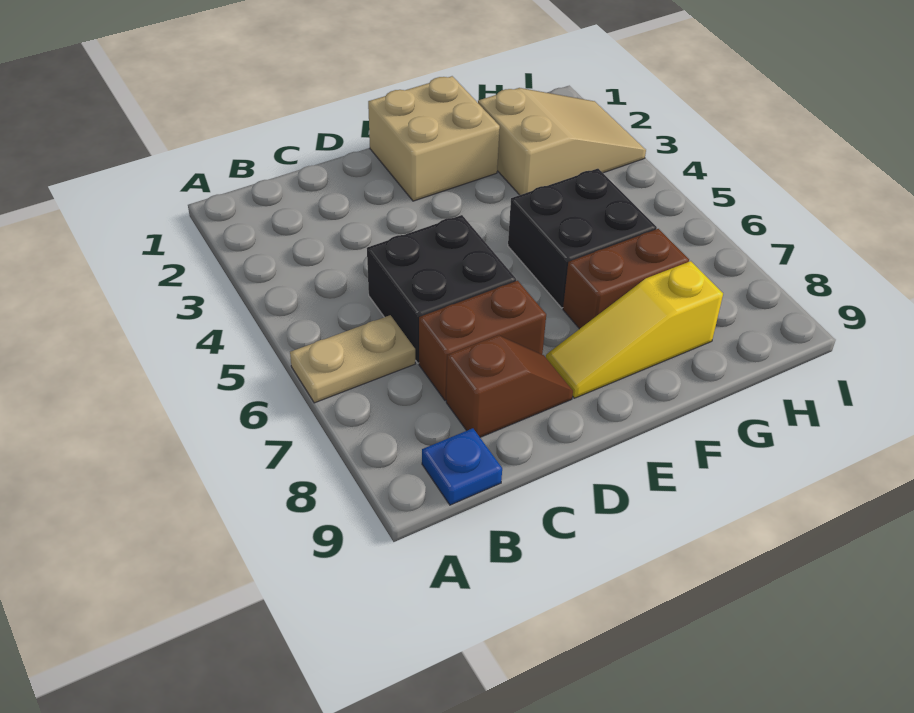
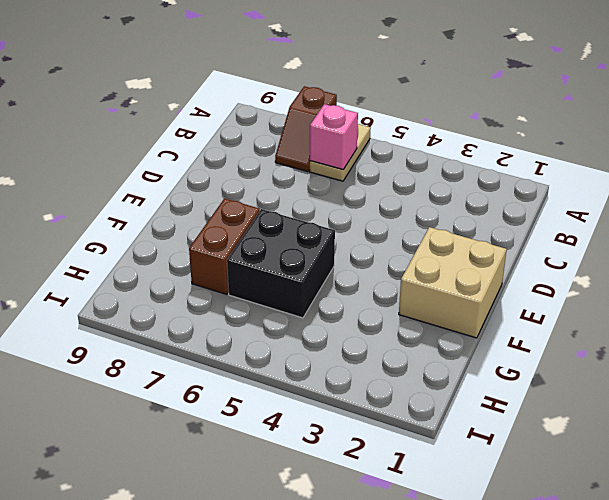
brown slope A7:B7 level 1 top A -> brown slope C8:D8 level 1 top C
pink brick B6 level 2 -> none
none -> blue plate B9 level 1
none -> black brick C5:D6 level 1

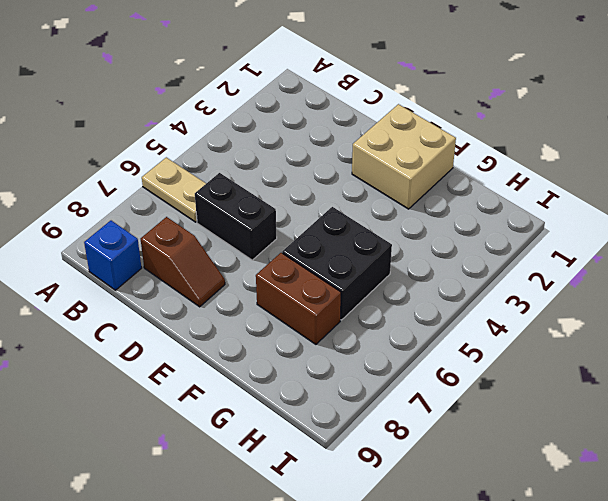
blue brick B9 level 1 -> blue plate B9 level 1
black brick C6:D6 level 1 -> black brick C5:D6 level 1
none -> brown brick C7:D7 level 1
none -> yellow slope E8:G8 level 1 top G

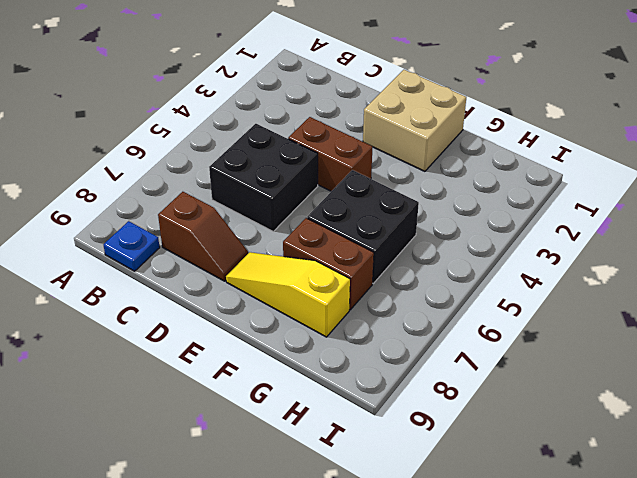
brown brick D4:E4 level 1 -> brown brick C7:D7 level 1
none -> tan plate A6:B6 level 1
none -> tan slope G2:I3 level 1 top G

